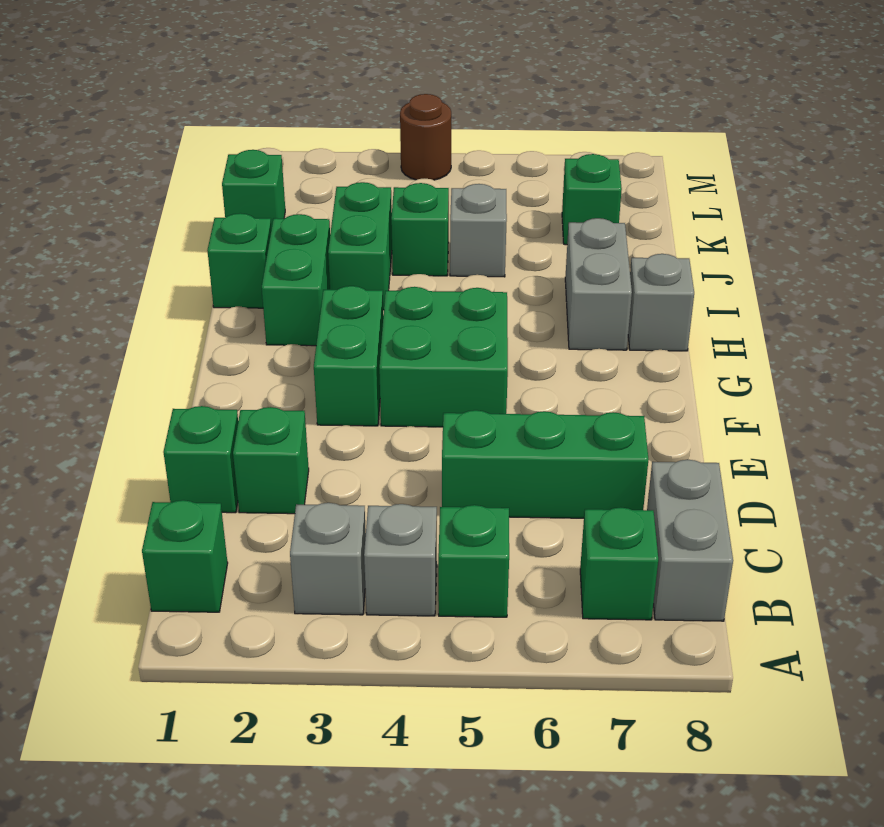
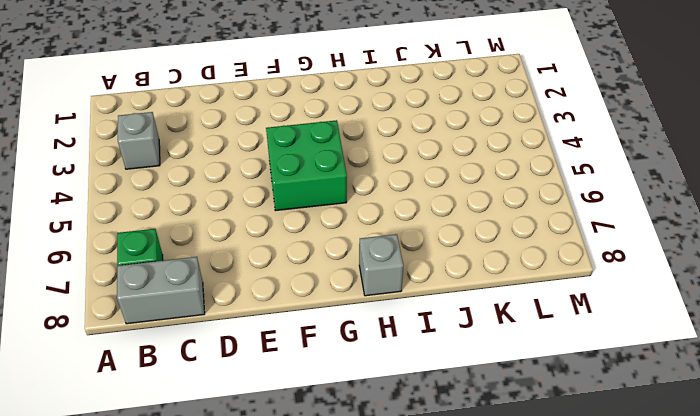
none -> green brick B1 level 1
none -> grey brick B4 level 1
none -> green brick B5 level 1

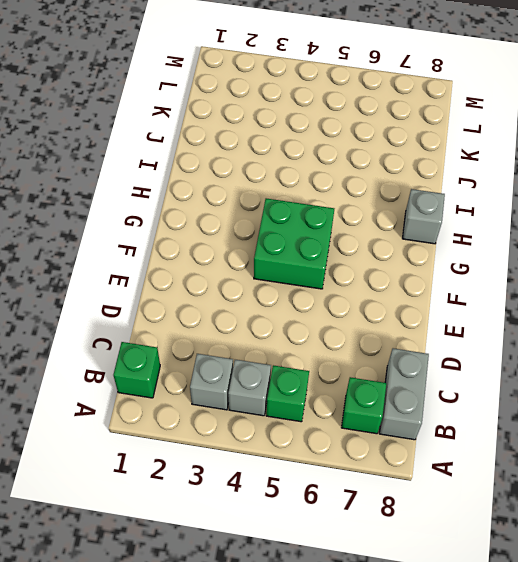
none -> green brick D1 level 1
none -> green brick D2 level 1
none -> green brick D5:D7 level 1

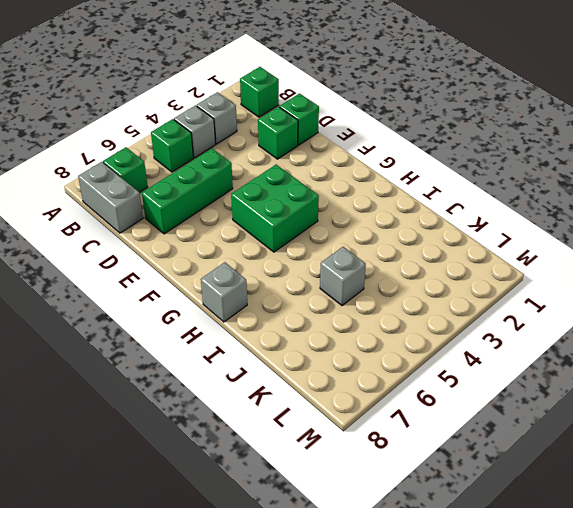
none -> green brick F3:G3 level 1
none -> green brick H2:I2 level 1
none -> grey brick H7:I7 level 1

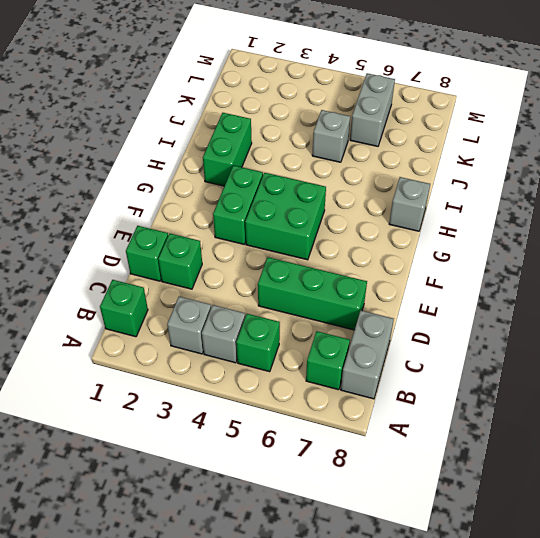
grey brick K6:L6 level 1 -> grey brick H7:I7 level 1
none -> green brick I1 level 1
none -> green brick I3:J3 level 1
none -> green brick J4 level 1

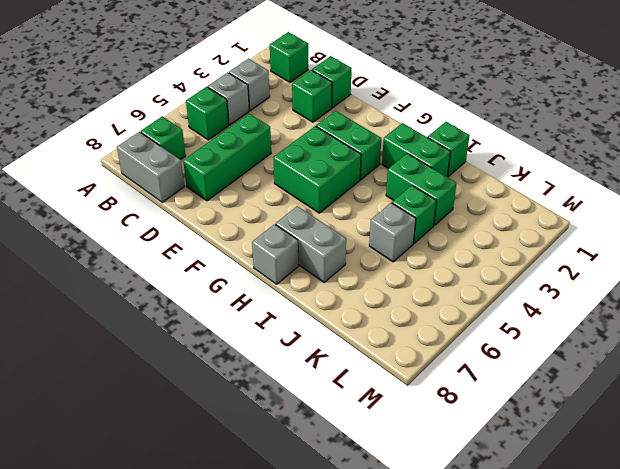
none -> green brick K1 level 1
none -> green brick K7 level 1
none -> brown round brick M4 level 1

